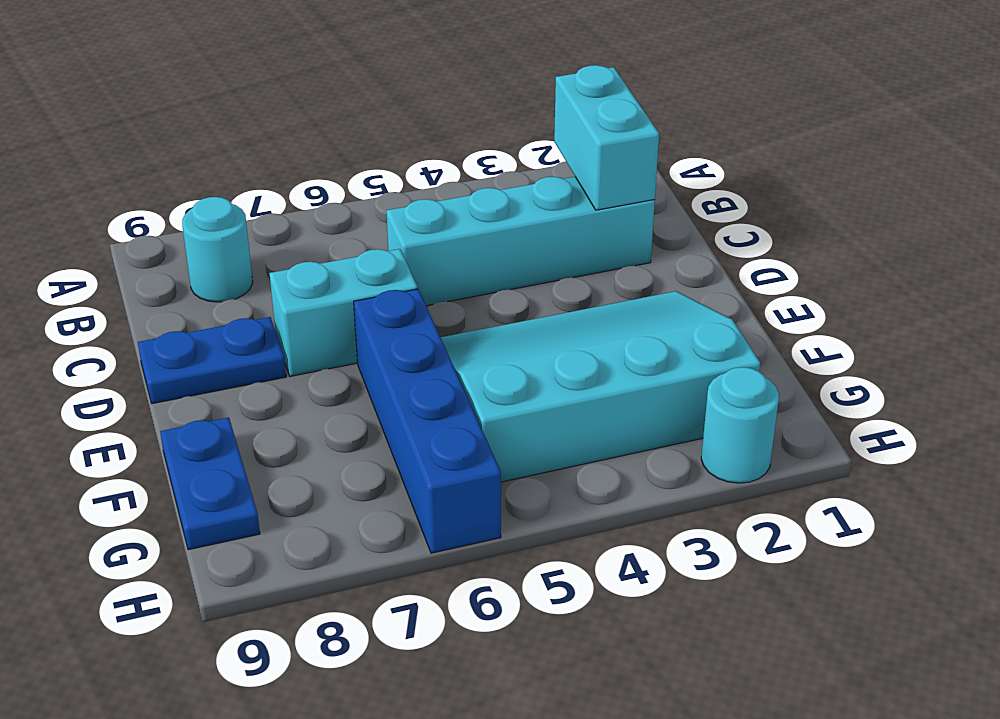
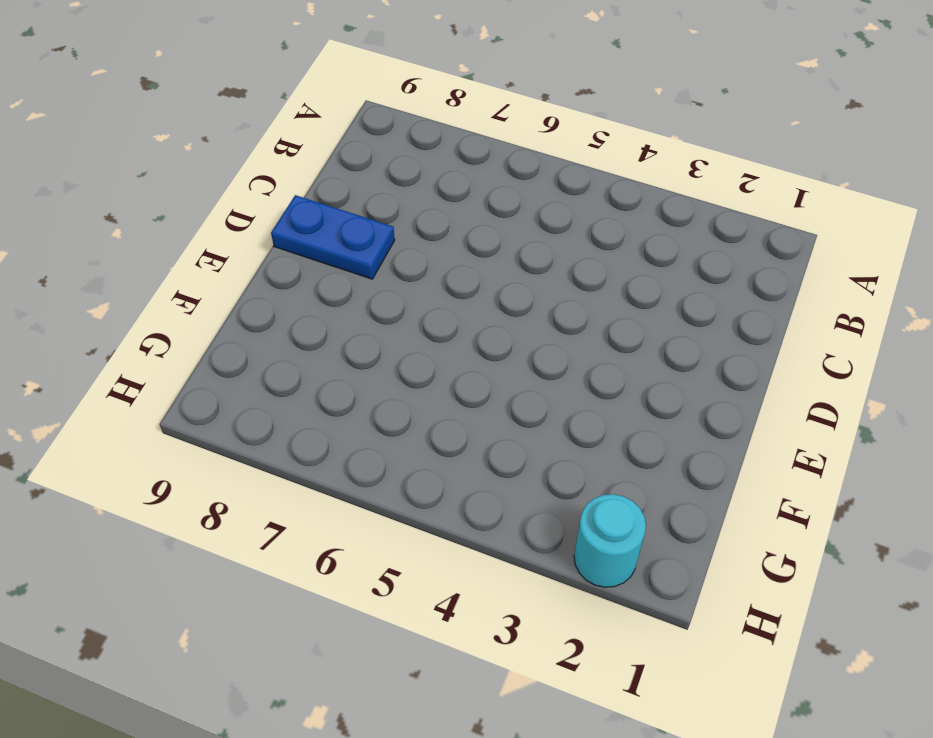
none -> cyan round brick B8 level 1
none -> cyan brick C2:C5 level 1

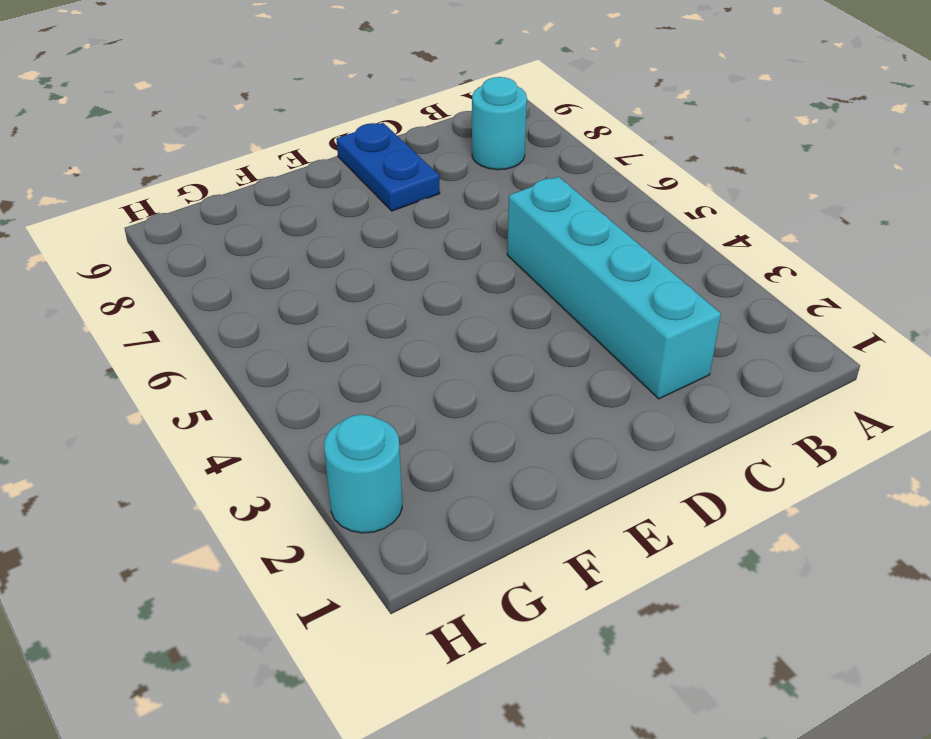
none -> cyan brick D6:D7 level 1
none -> cyan slope E2:G5 level 1 top G

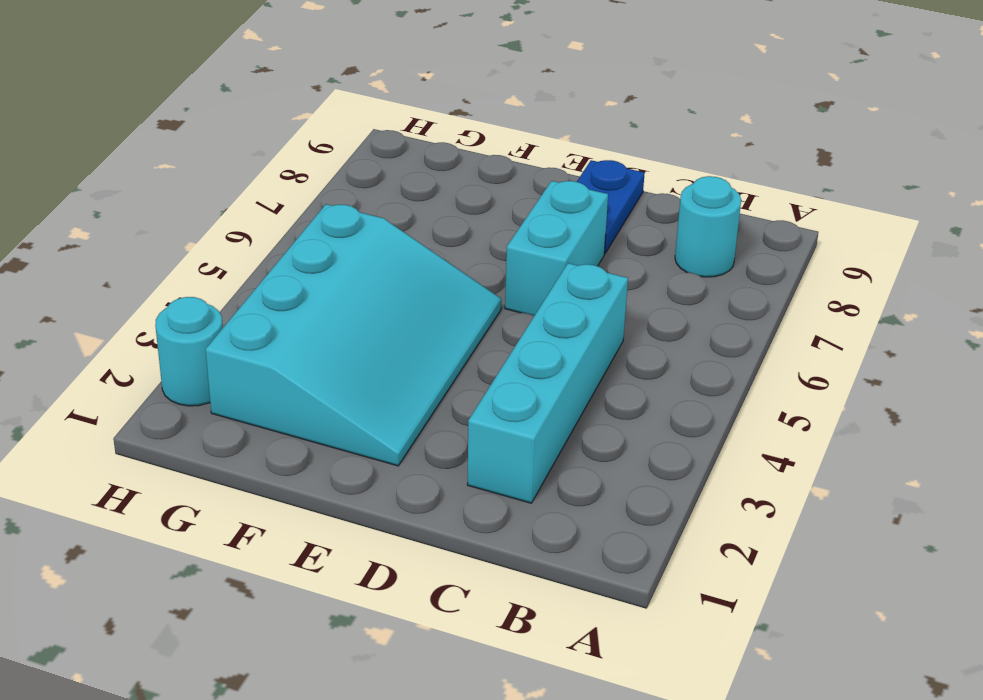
none -> blue brick E6:H6 level 1
none -> blue plate F9:G9 level 1

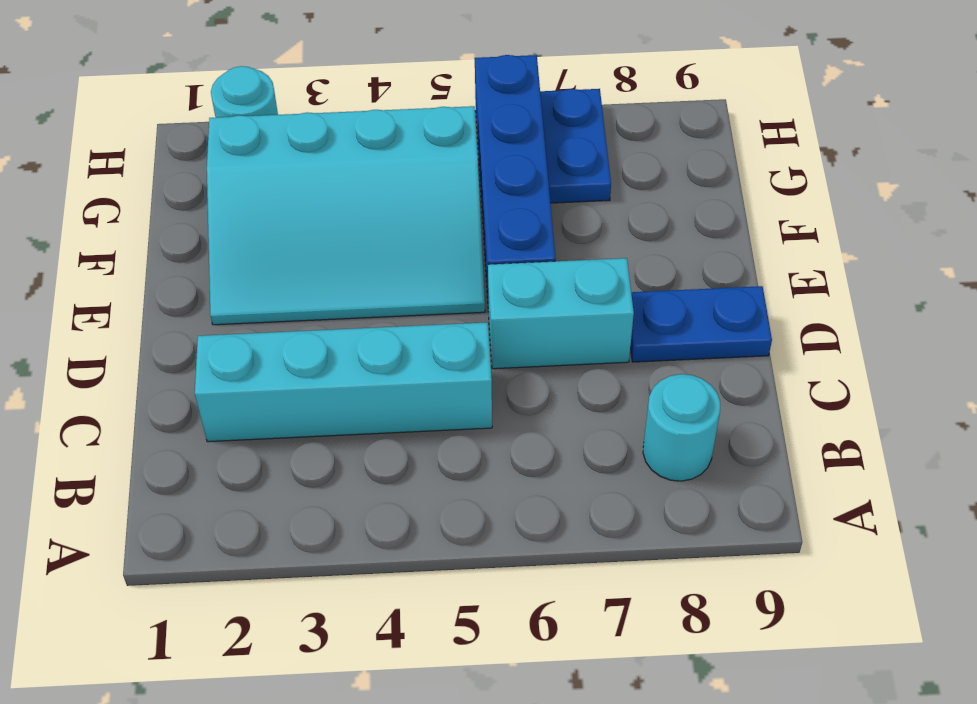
blue plate G7:H7 level 1 -> blue plate F9:G9 level 1
none -> cyan brick B2:C2 level 2

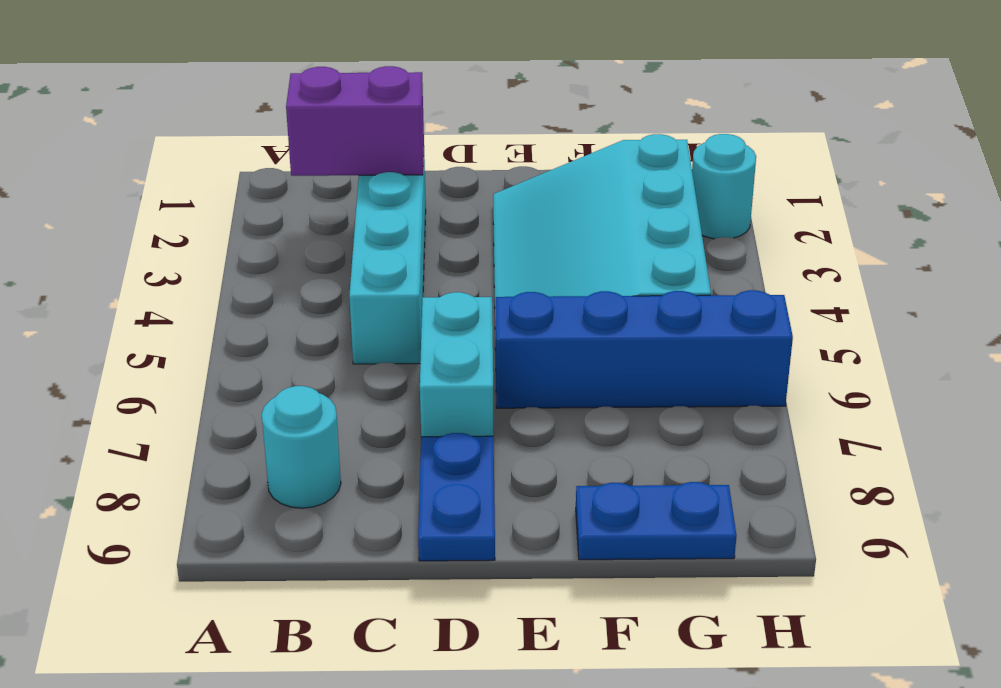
purple brick B2:C2 level 2 -> cyan brick B2:C2 level 2

